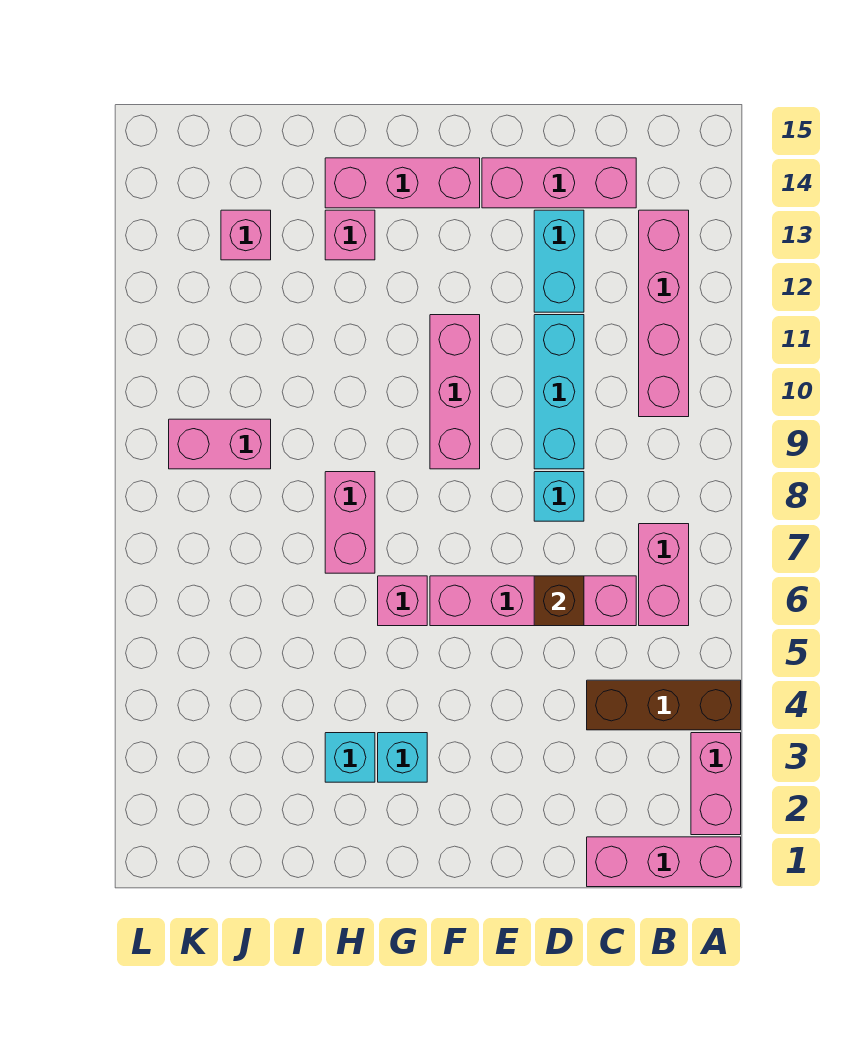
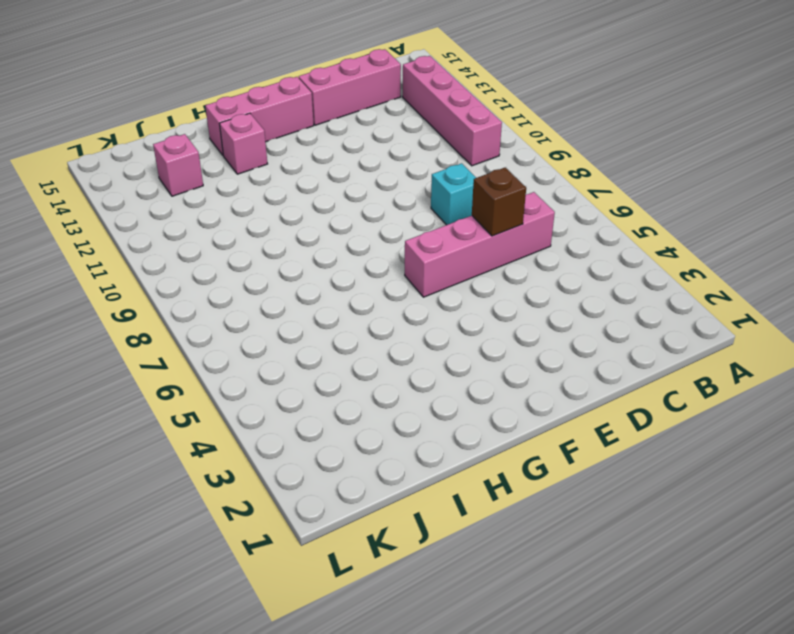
none -> pink brick A1:C1 level 1
none -> pink brick A2:A3 level 1
none -> brown brick A4:C4 level 1

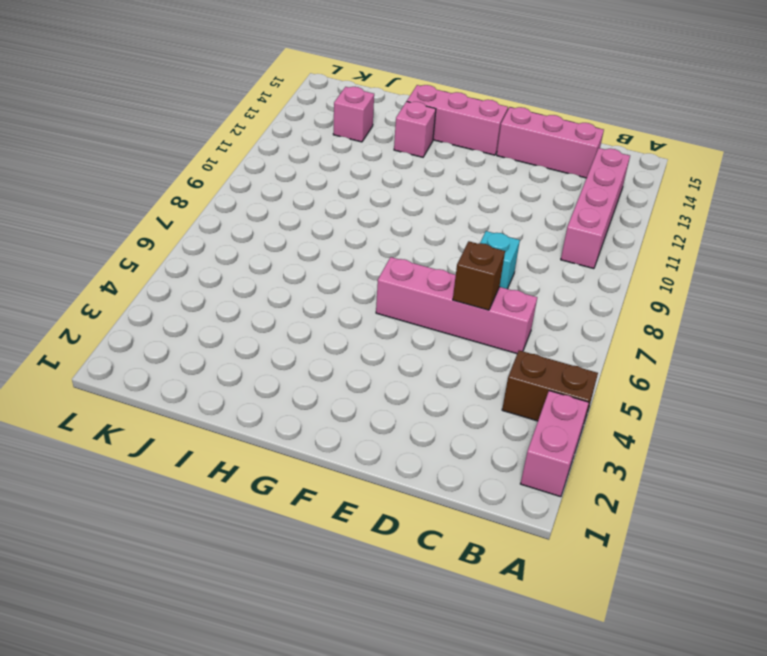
brown brick A4:B4 level 1 -> brown brick A4:C4 level 1
none -> pink brick A1:C1 level 1
none -> pink brick B6:B7 level 1
none -> cyan brick D9:D11 level 1

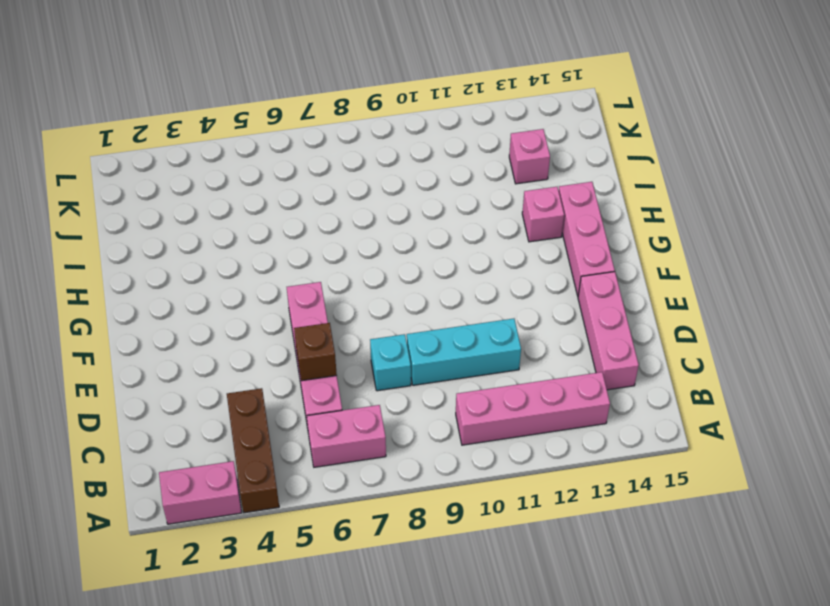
none -> pink brick A1:C1 level 1
none -> cyan brick D12:D13 level 1
none -> pink brick F9:F11 level 1

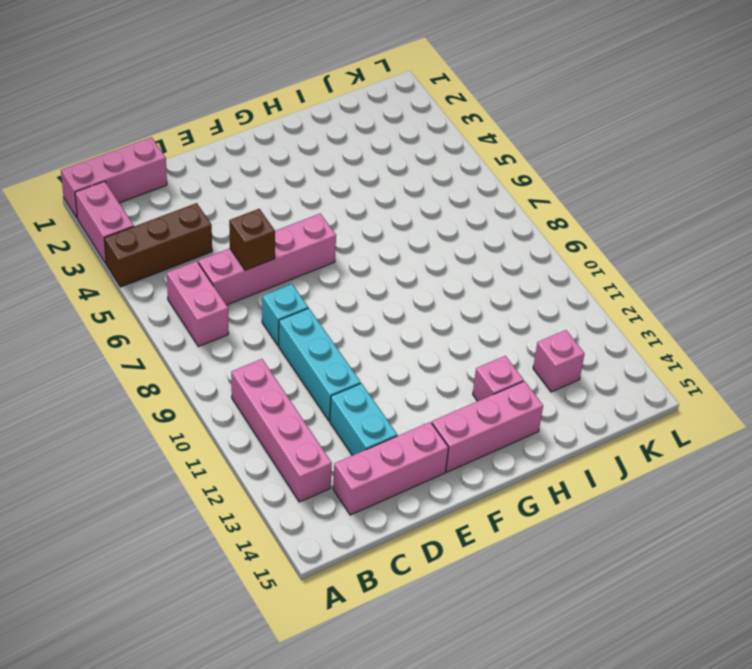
none -> pink brick F9:F11 level 1
none -> cyan brick G3 level 1
none -> pink brick G6 level 1

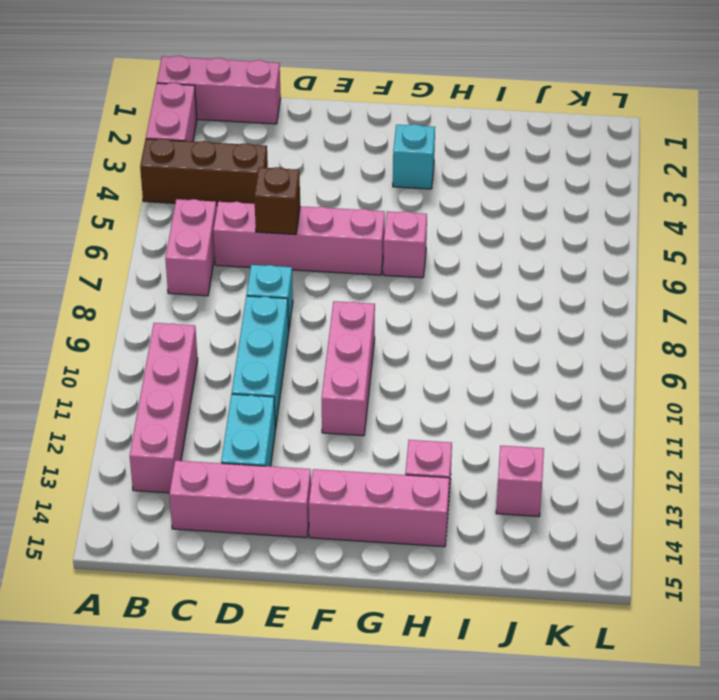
none -> cyan brick H3 level 1
none -> pink brick H7:H8 level 1
none -> pink brick J9:K9 level 1

